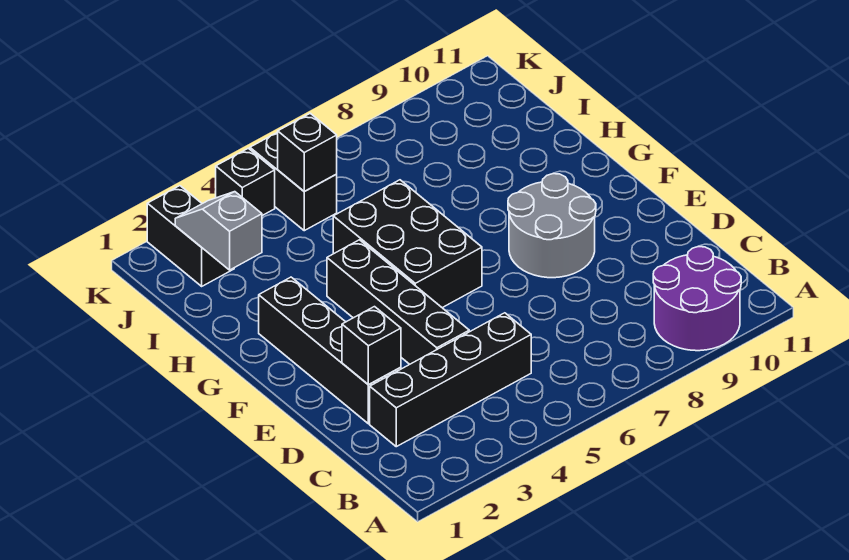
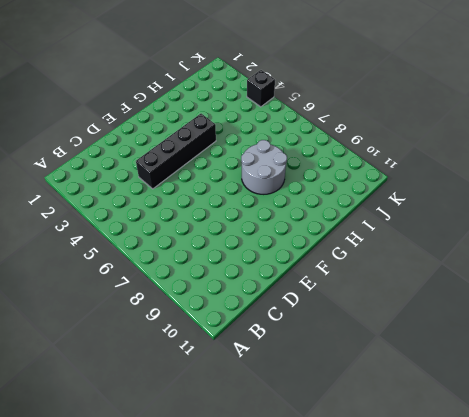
grey round brick G7:H8 level 1 -> grey round brick E8:F9 level 1
none -> purple round brick A9:B10 level 1
none -> black brick C2:C5 level 1
none -> black brick D2:G2 level 1

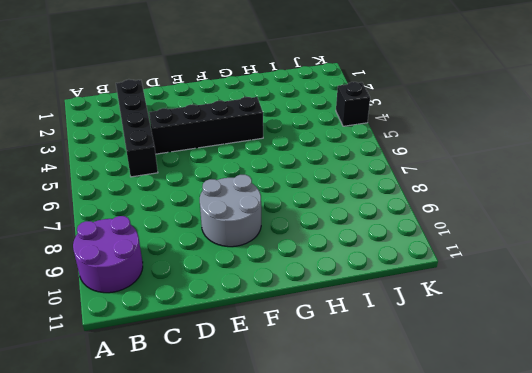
none -> black brick D2:G2 level 1
none -> black brick F5:H6 level 1
none -> black brick J2:K2 level 1

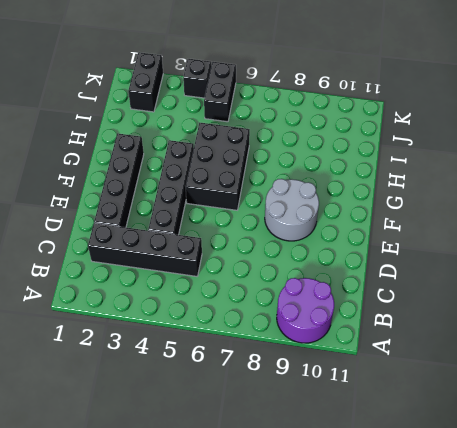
none -> black brick D2 level 2
none -> grey slope I2:J2 level 2 top I
none -> black brick J5 level 2

